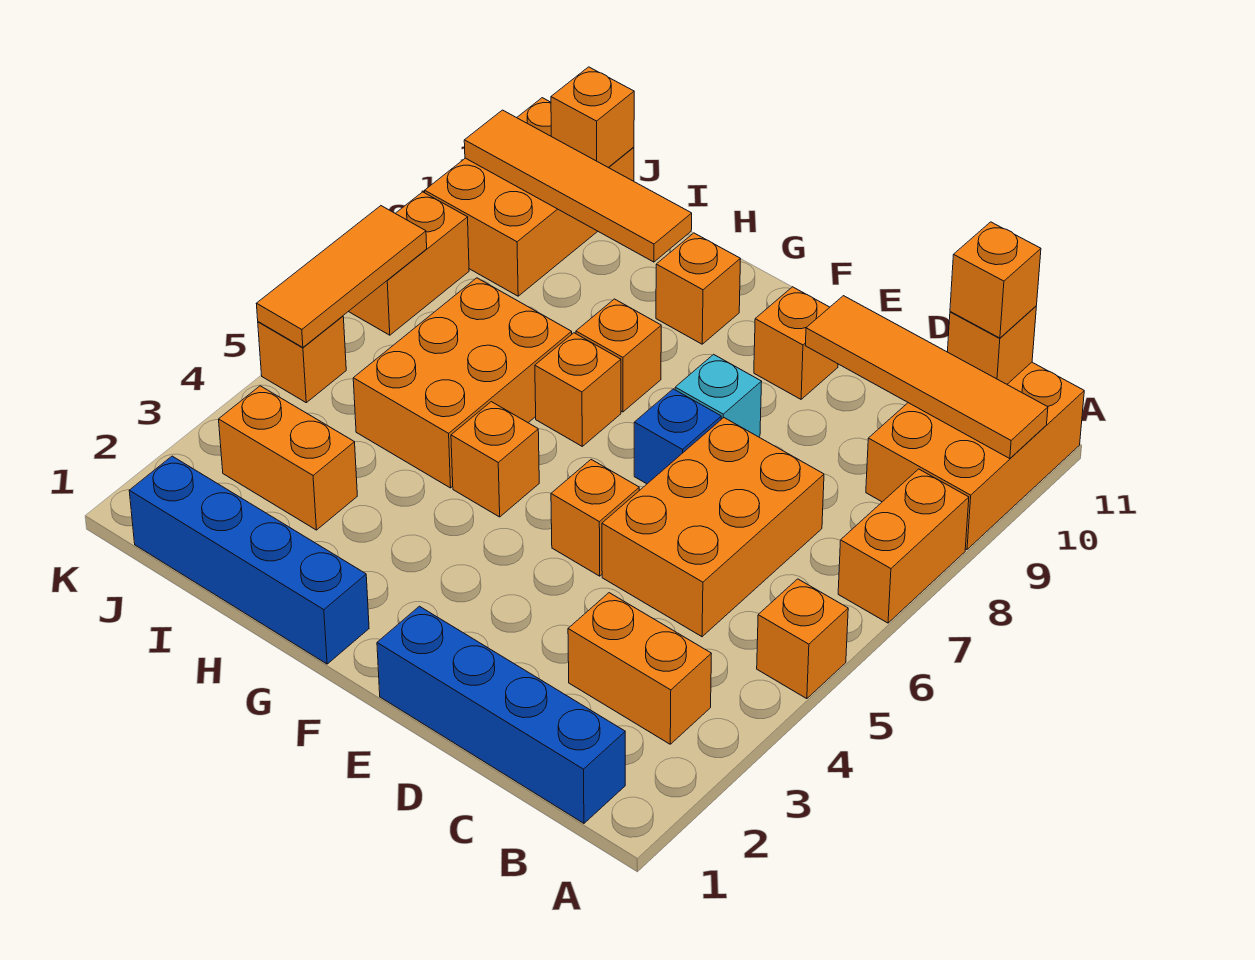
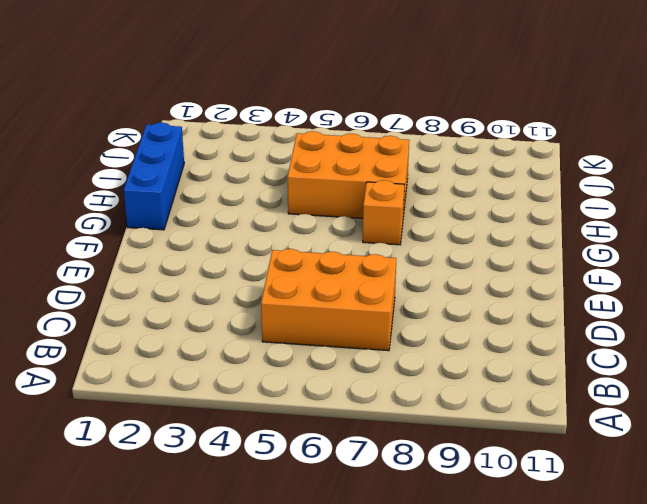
blue brick G1:I1 level 1 -> blue brick G1:J1 level 1
none -> orange brick A5 level 1
none -> orange brick A7:A8 level 1
none -> orange brick A9:B11 level 1

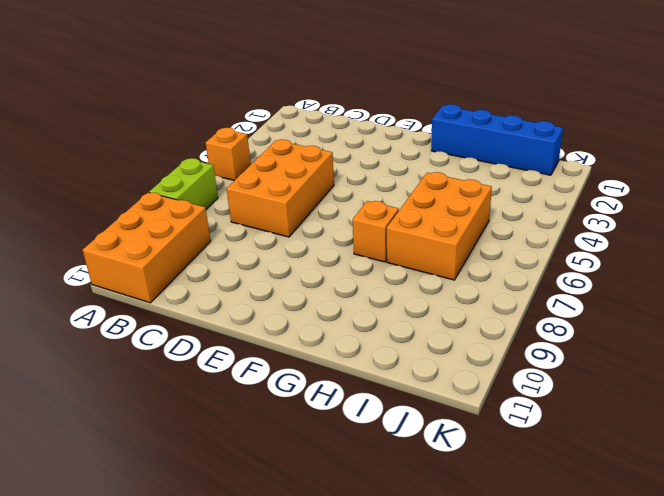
lime brick A7:A8 level 1 -> orange brick A7:A8 level 1
none -> blue brick B1:E1 level 1
none -> orange brick B3:C3 level 1
none -> orange brick E5 level 1

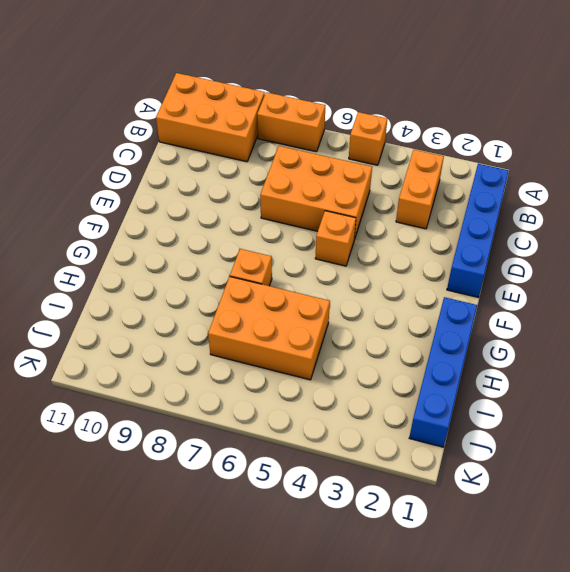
none -> blue brick E7 level 1
none -> cyan brick E8 level 1
none -> orange brick E10 level 1

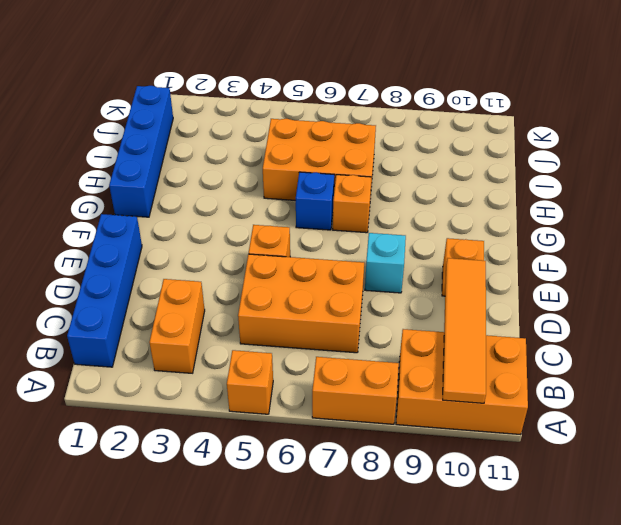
blue brick G6 level 1 -> blue brick E7 level 1
none -> orange brick G5 level 1
none -> orange brick G8 level 1
none -> orange brick G10 level 1

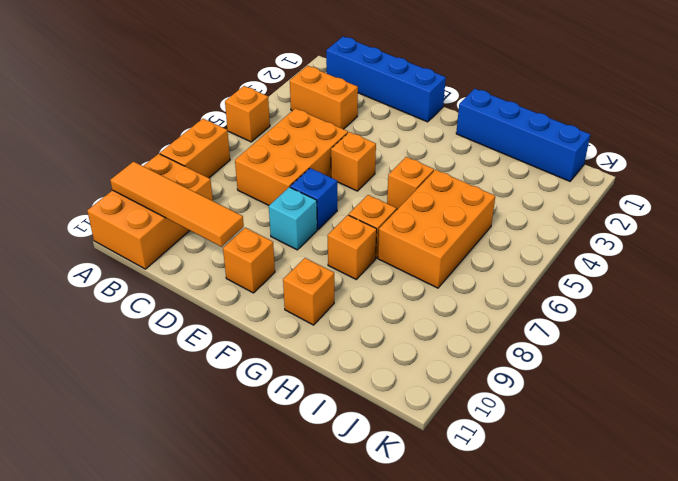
none -> orange brick I3:J3 level 1
none -> orange brick J9:K11 level 1
none -> orange brick K5 level 1

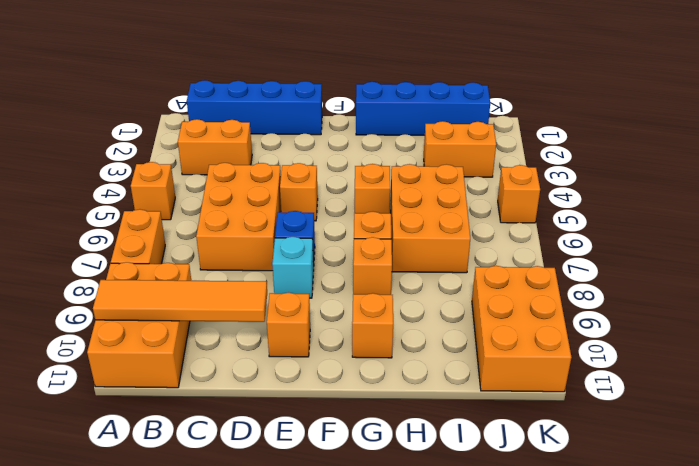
none -> orange brick K7:K8 level 1
none -> orange brick B11 level 2
none -> orange tile H10:K10 level 2

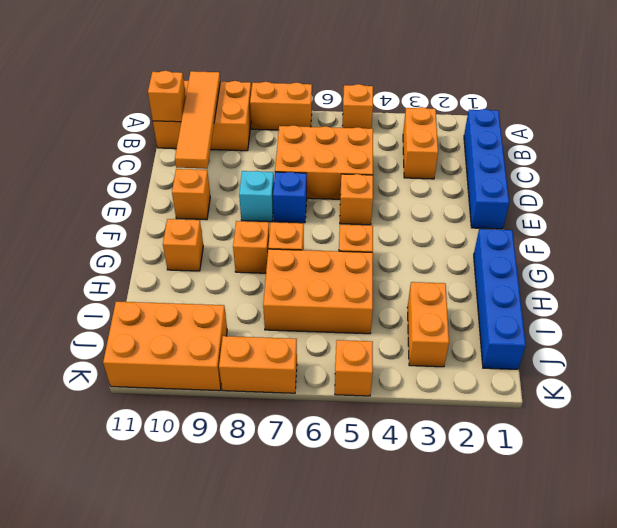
none -> orange tile H10:K10 level 2
none -> orange brick J11 level 2
none -> orange tile K5:K7 level 2

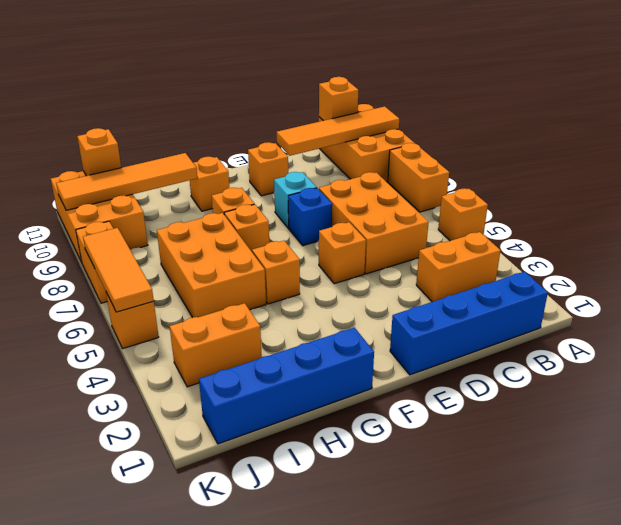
none -> orange brick B11 level 3

